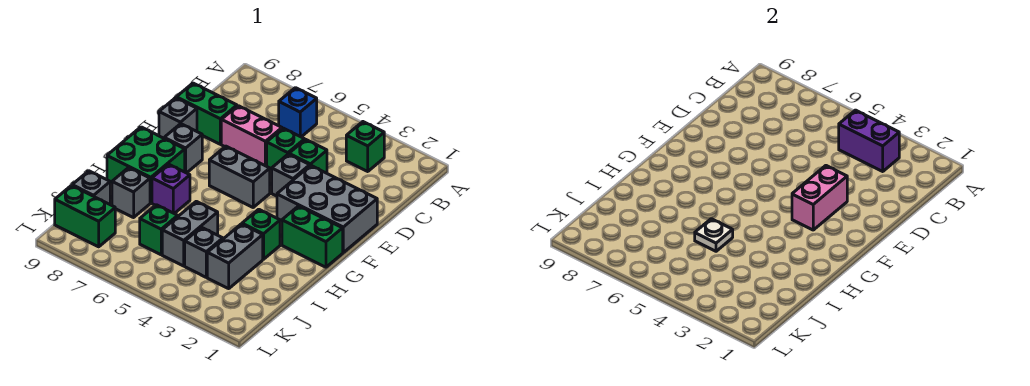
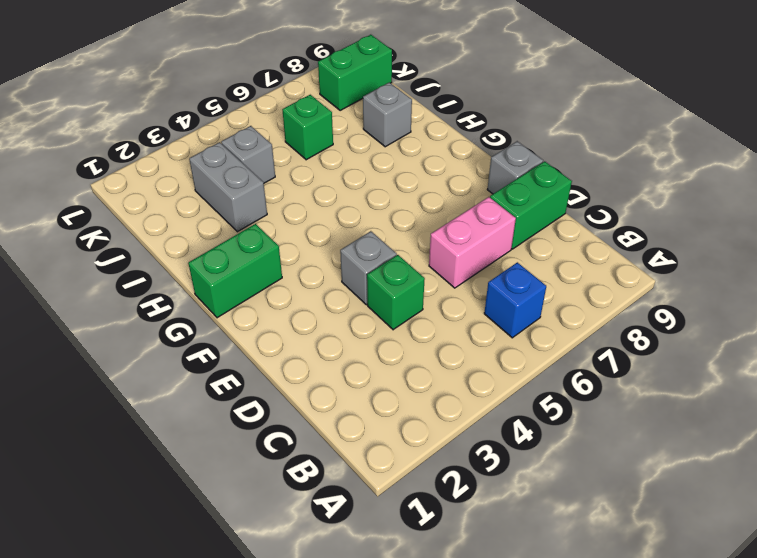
none -> green brick B3 level 1
none -> green brick D5 level 1
none -> grey brick E1:F3 level 1

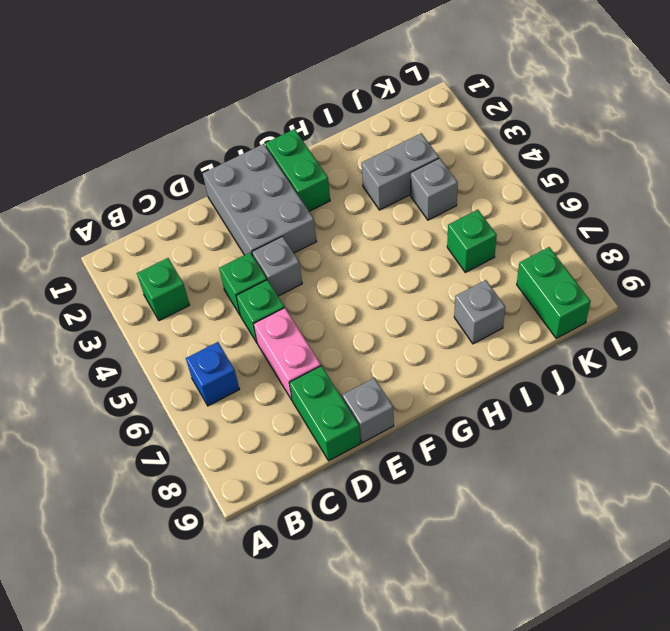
none -> grey brick F5:F6 level 1
none -> grey brick F8 level 1
none -> green brick G8:H9 level 1

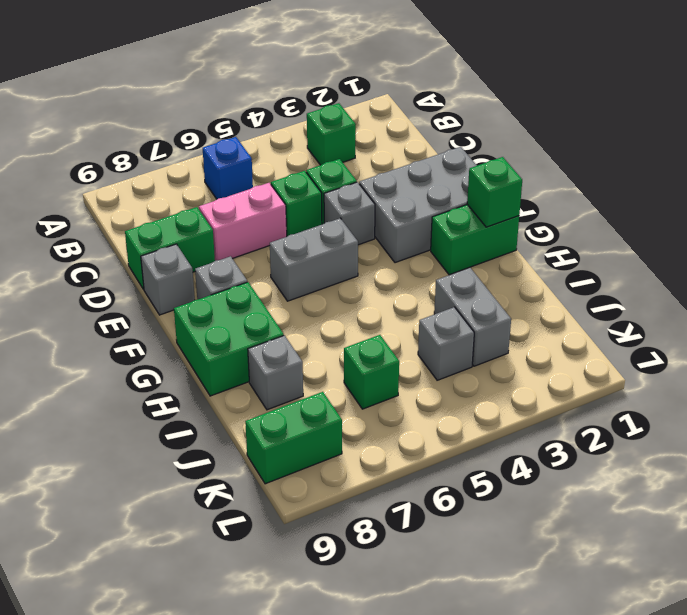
green brick G1 level 2 -> green brick H3 level 1
none -> purple brick H7 level 1
none -> grey brick I5:J5 level 1
none -> grey brick J9 level 1

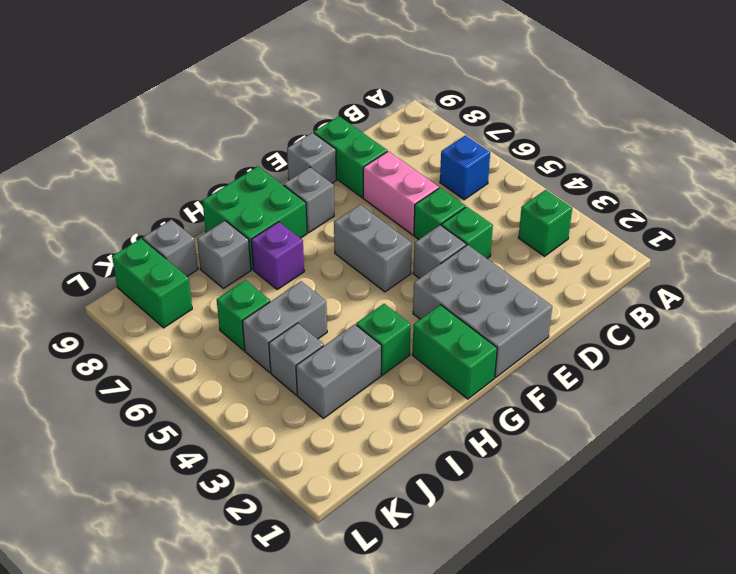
none -> purple brick B3:B4 level 2
none -> pink brick E3:F3 level 2
none -> white plate I5 level 2

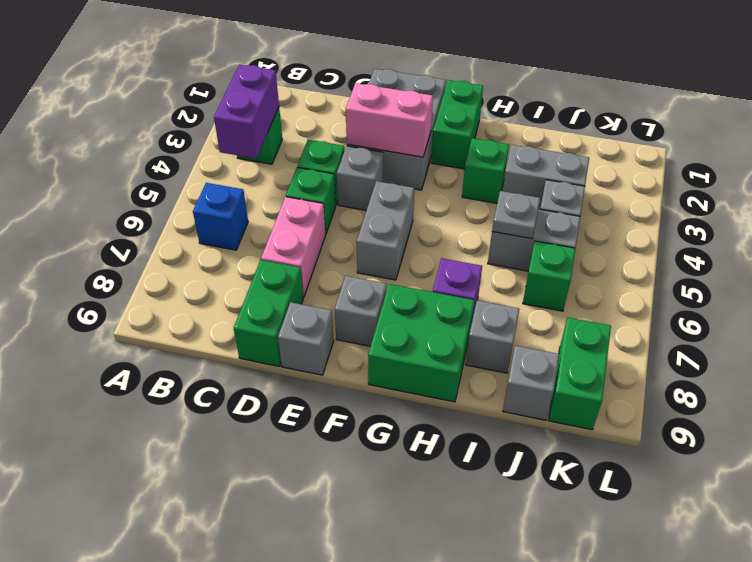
grey plate I5 level 2 -> white plate I5 level 2

